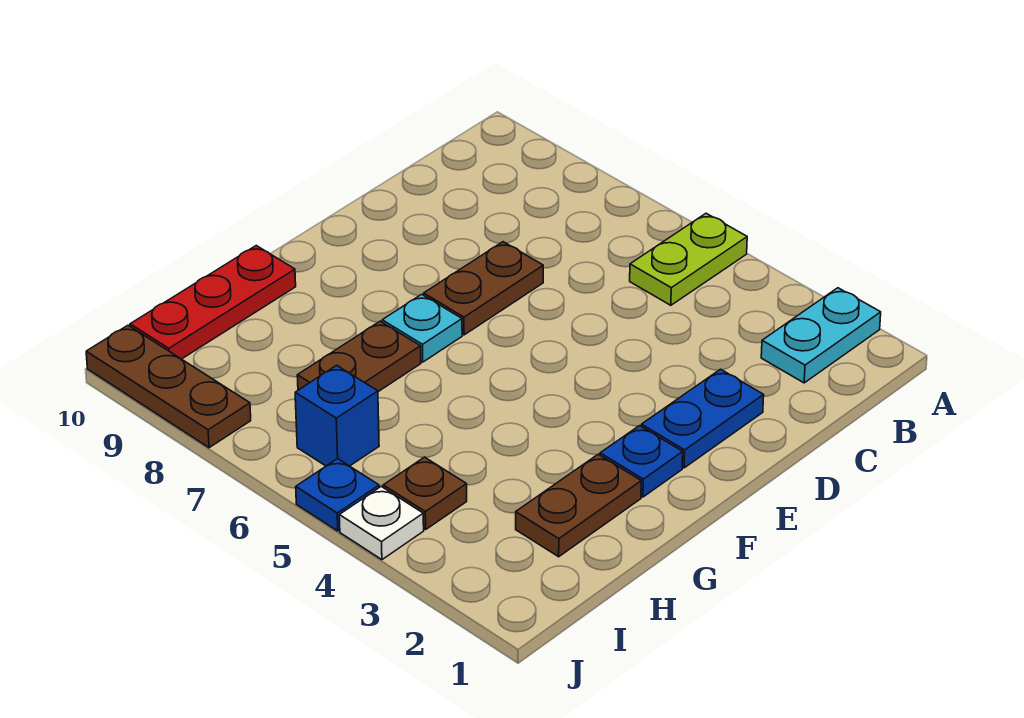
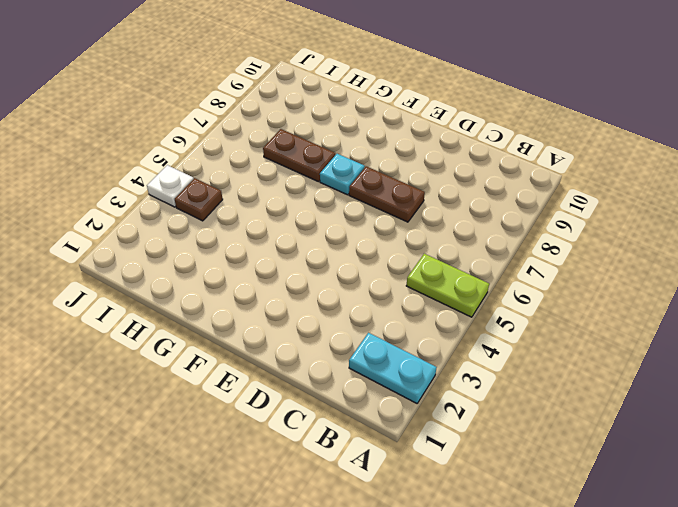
none -> blue plate D2:E2 level 1
none -> blue plate F2 level 1
none -> brown plate G2:H2 level 1

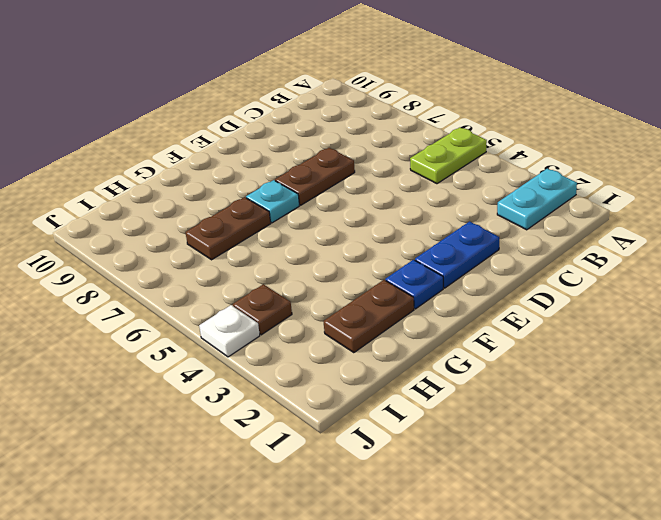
none -> red plate G10:I10 level 1
none -> blue brick I6 level 1
none -> blue plate J5 level 1

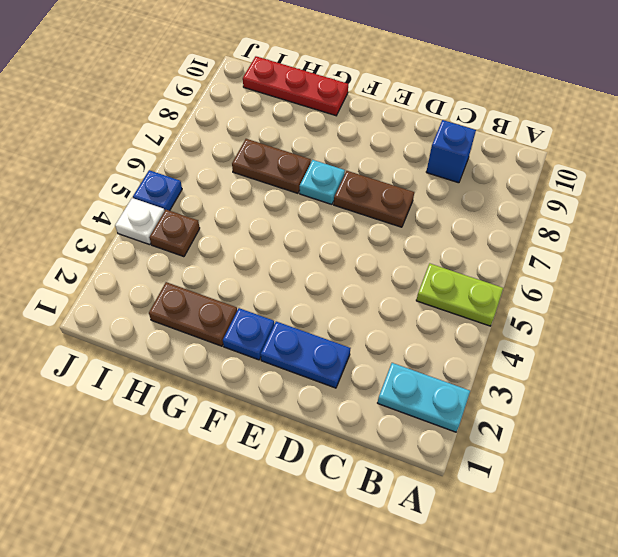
blue brick C9 level 1 -> blue brick I6 level 1
none -> brown plate J8:J10 level 1

